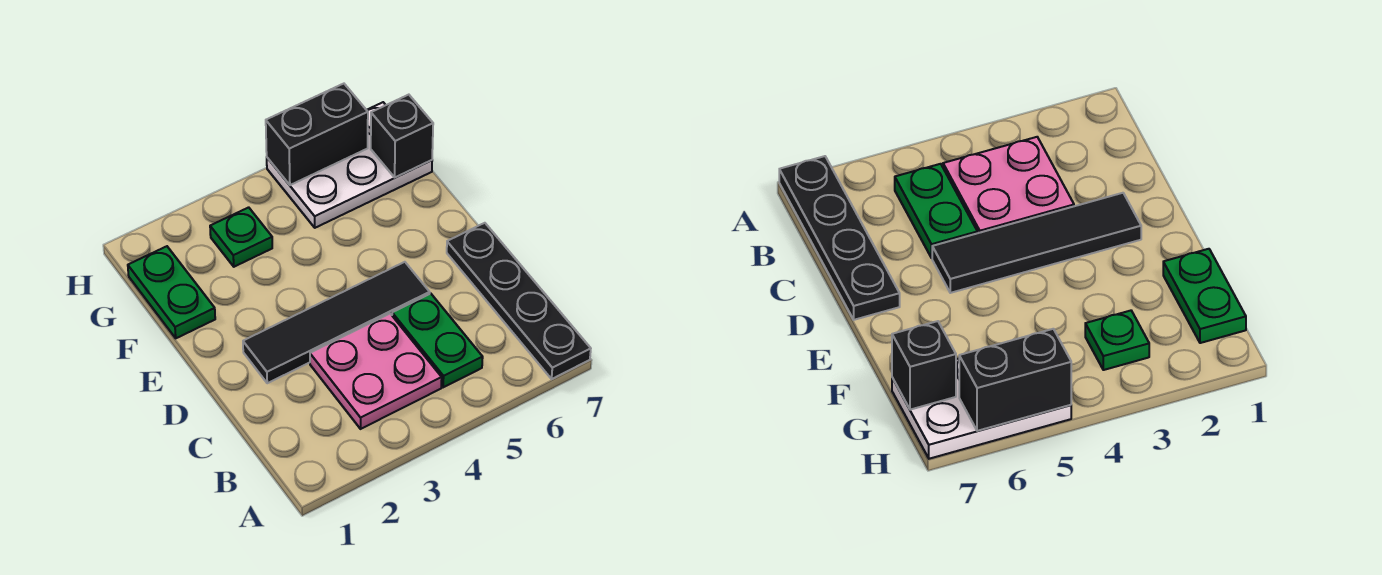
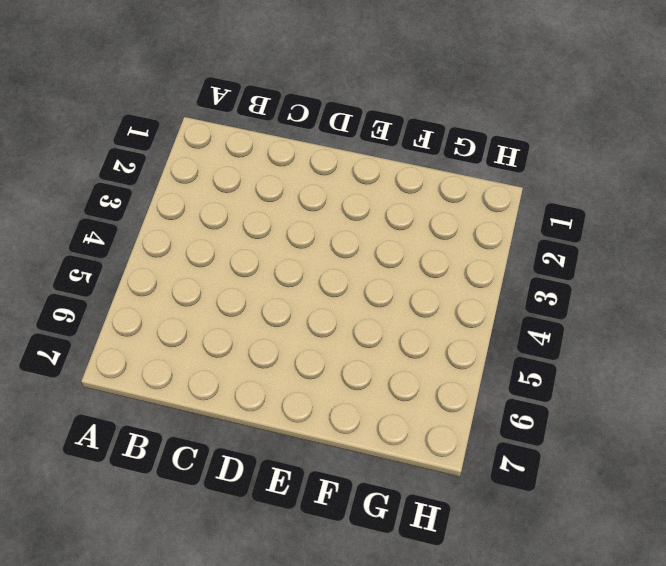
none -> black plate A7:D7 level 1
none -> pink plate B3:C4 level 1

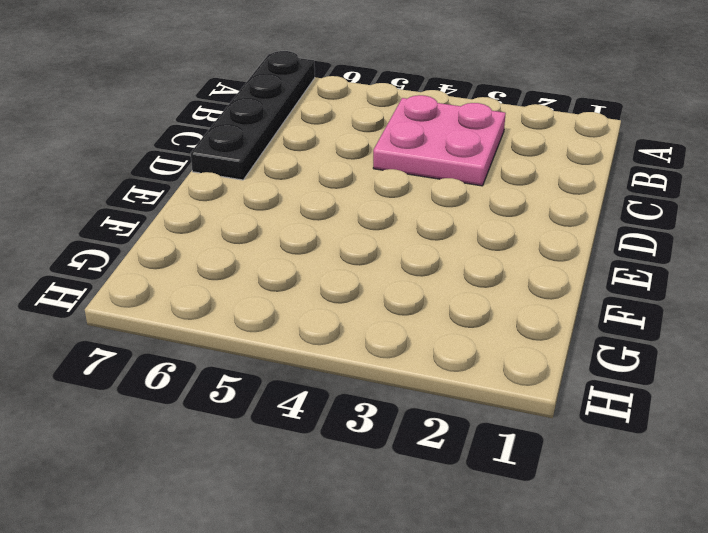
none -> green plate B5:C5 level 1
none -> black tile D2:D5 level 1

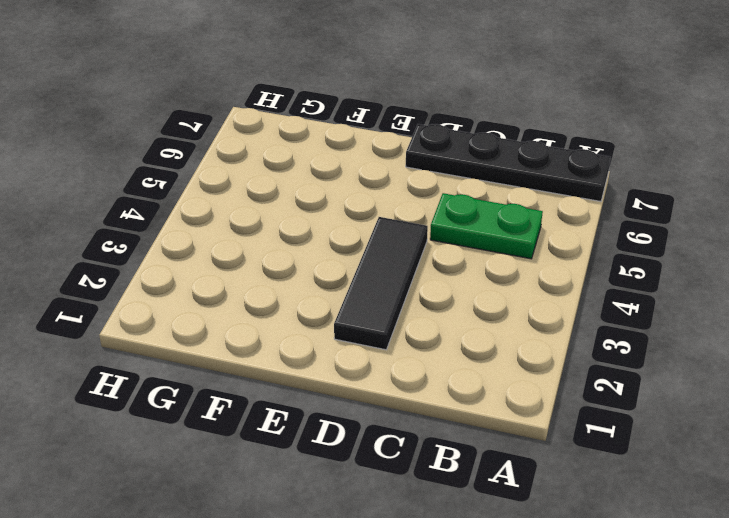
black tile D2:D4 level 1 -> black tile D2:D5 level 1
none -> pink plate B3:C4 level 1
none -> green plate F1:G1 level 1

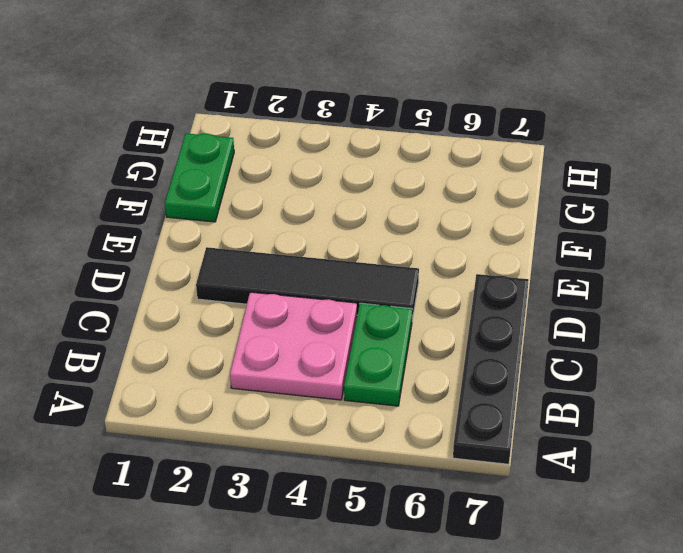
none -> green plate G3 level 1
none -> white plate G5:H7 level 1

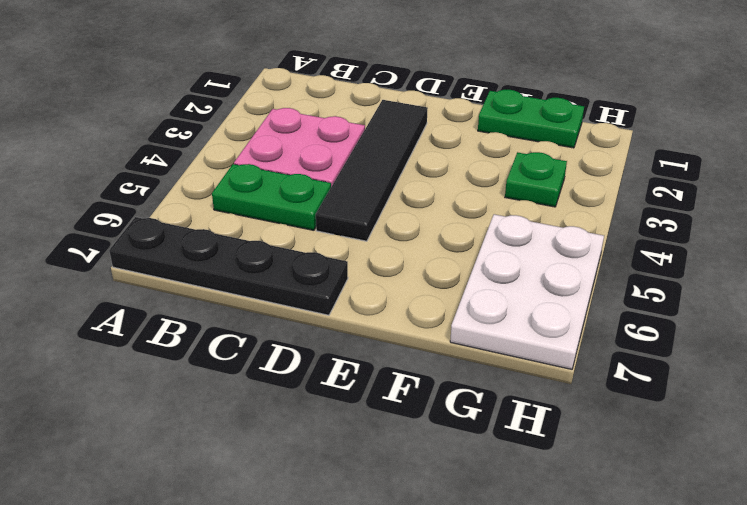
none -> black brick G7 level 2
none -> black brick H5:H6 level 2

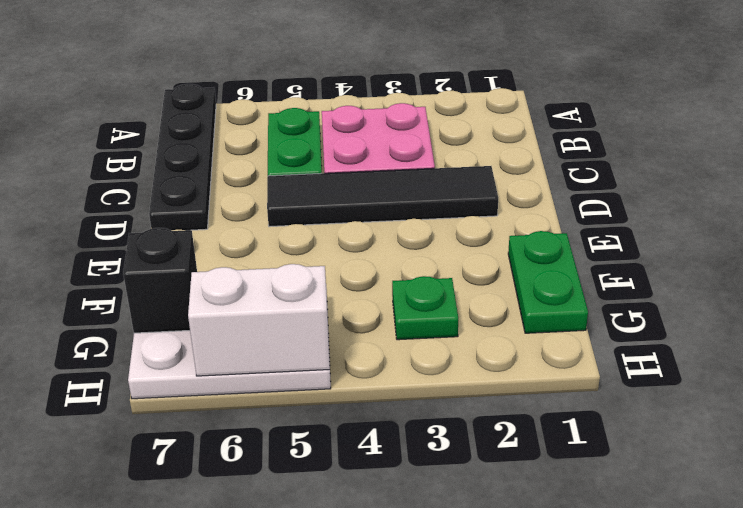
white brick H5:H6 level 2 -> black brick H5:H6 level 2

